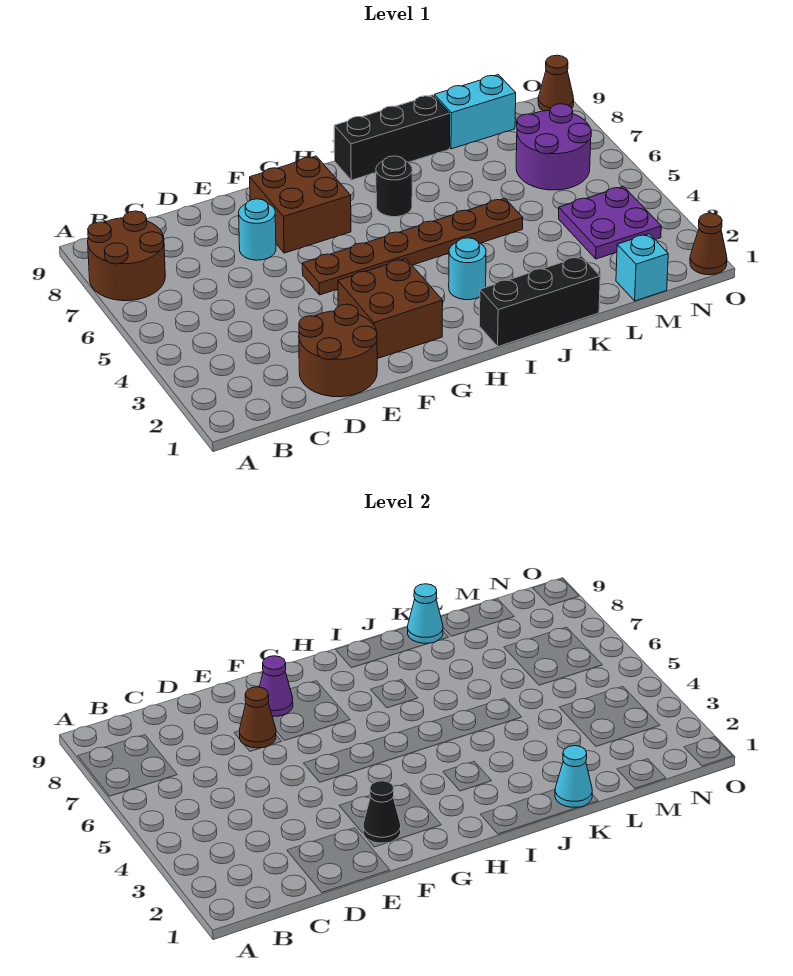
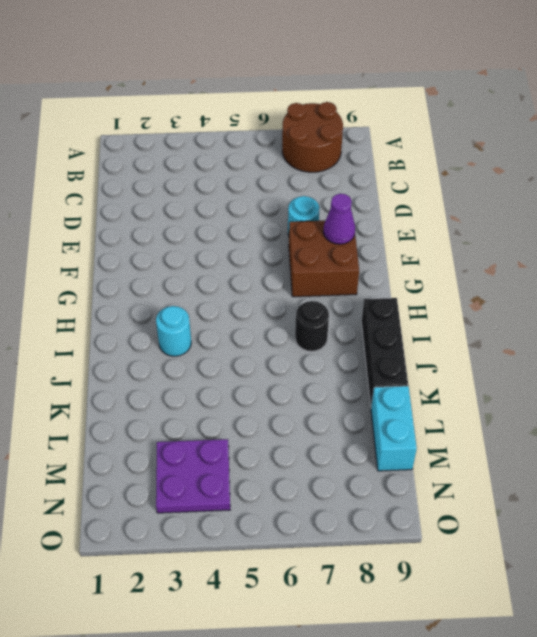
none -> brown round brick D1:E2 level 1
none -> brown brick F2:G3 level 1
none -> brown plate F5:K5 level 1

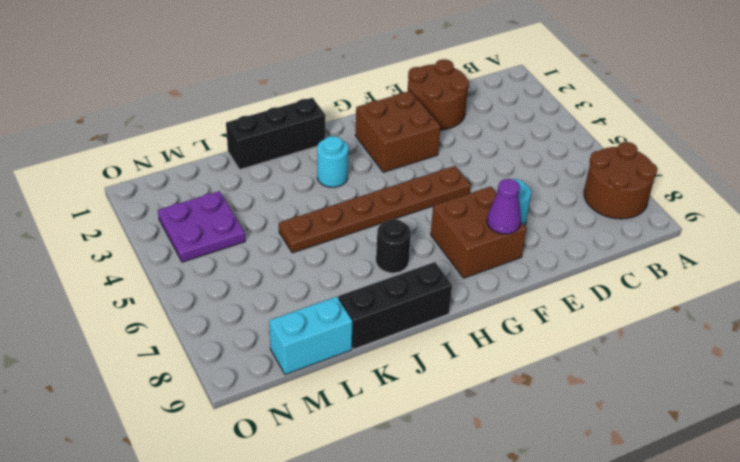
none -> cyan brick M1 level 1
none -> purple round brick M6:N7 level 1
none -> brown cone O1 level 1

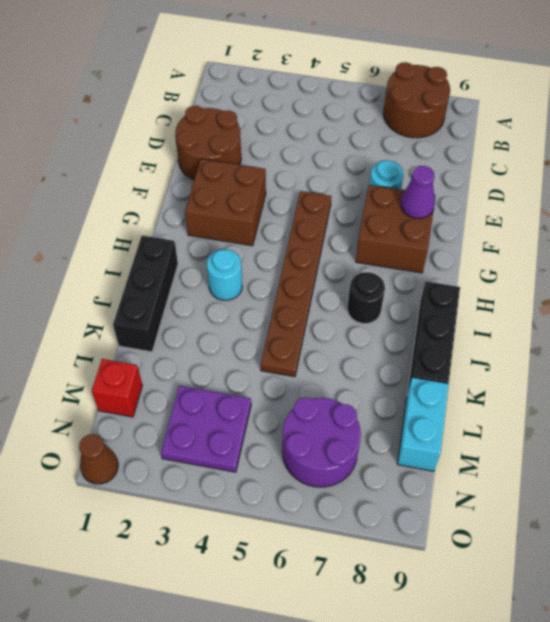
red brick M1 level 1 -> cyan brick M1 level 1
none -> brown cone O9 level 1
none -> brown cone E7 level 2
none -> black cone F2 level 2

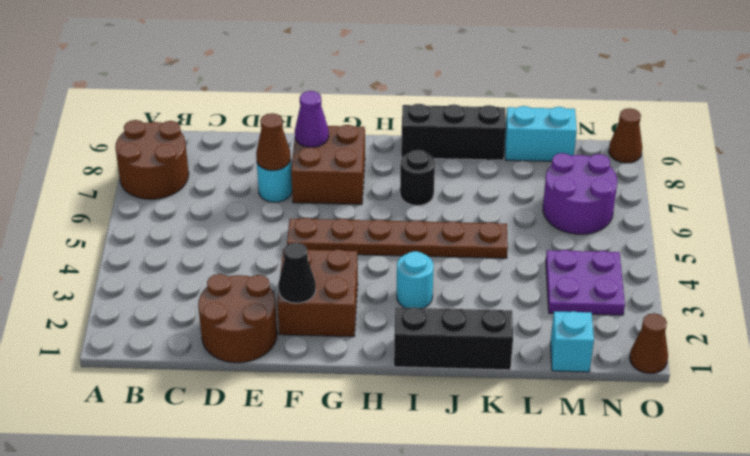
none -> cyan cone K1 level 2
none -> cyan cone K9 level 2

